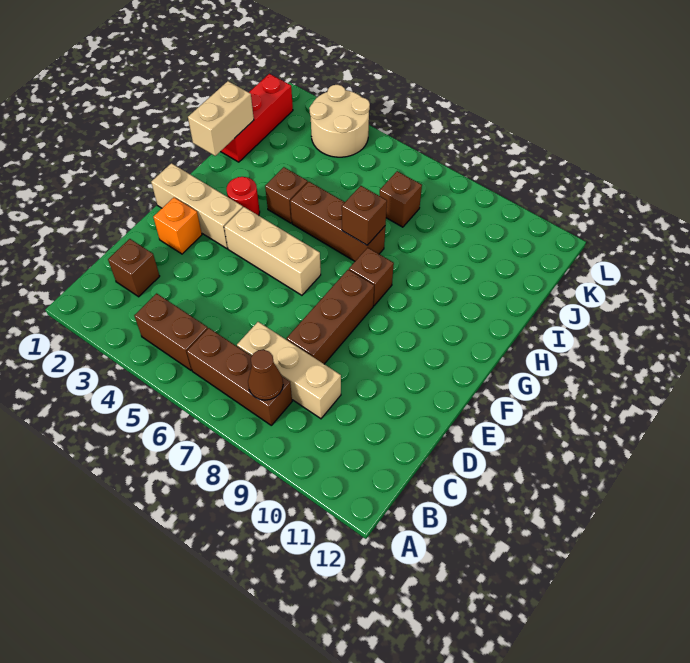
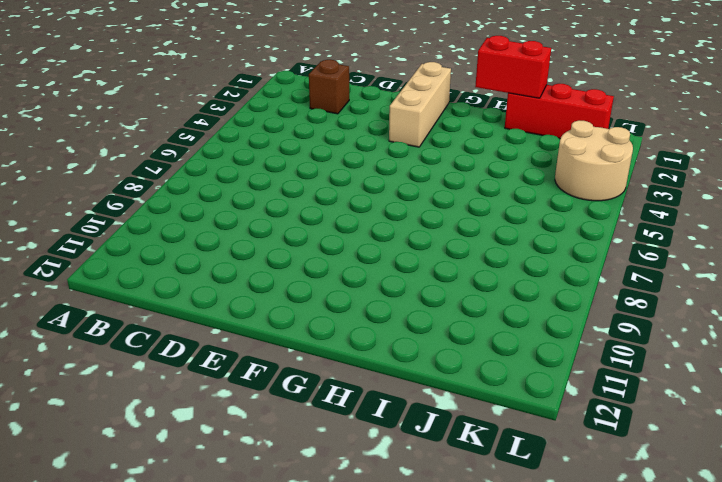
red brick H1:I1 level 2 -> tan brick H1:I1 level 2
none -> brown brick B4:B5 level 1
none -> brown brick B6:B8 level 1
none -> tan brick C7:C9 level 1

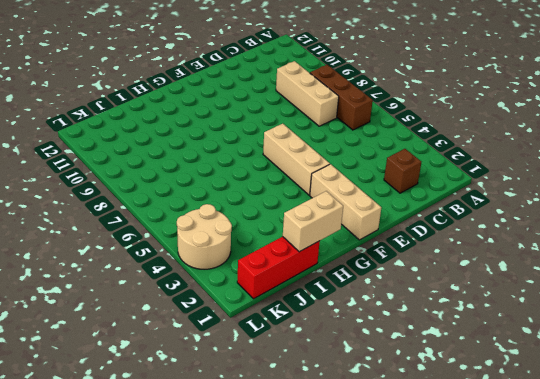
none -> brown brick B4:B5 level 1
none -> brown brick D8:F8 level 1
none -> orange brick E2 level 1

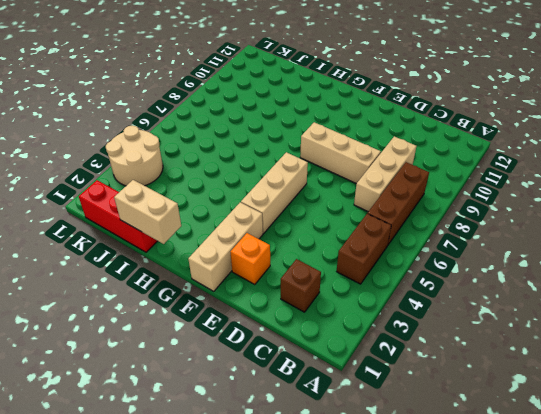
tan brick D8:F8 level 1 -> brown brick D8:F8 level 1
none -> red round brick G3 level 1
none -> brown brick G8 level 1
none -> brown brick H4 level 1

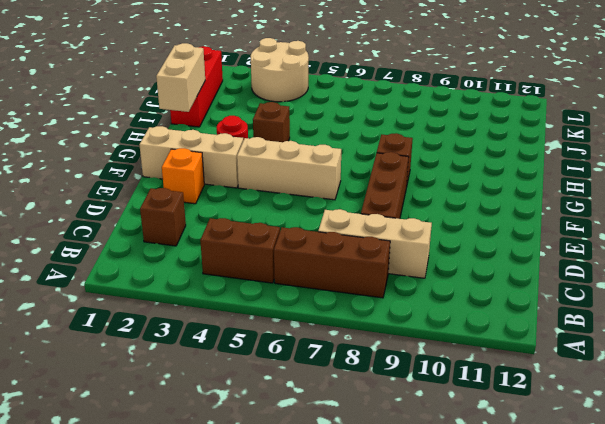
none -> brown brick H5:H7 level 1
none -> brown brick J7 level 1
none -> brown cone B8 level 2

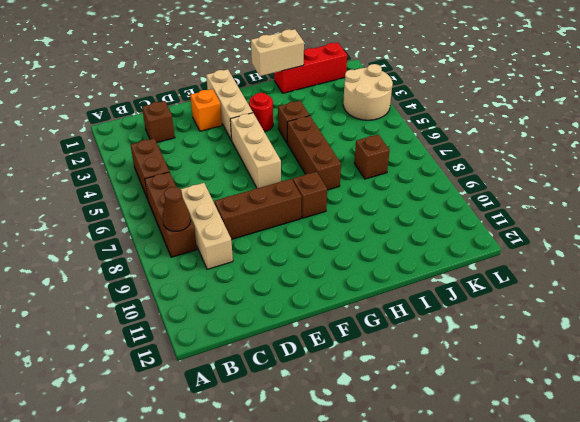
none -> brown brick H7 level 2

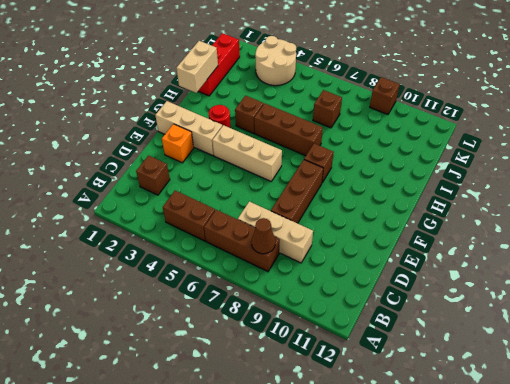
brown brick L9 level 1 -> brown brick H7 level 2

